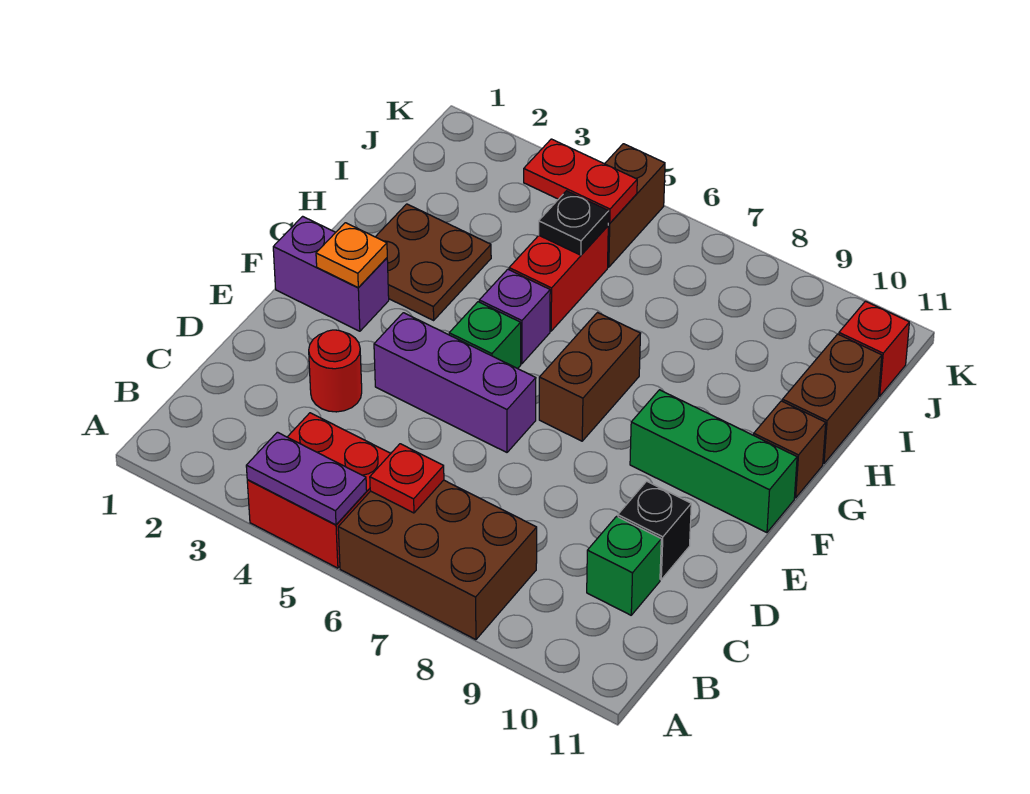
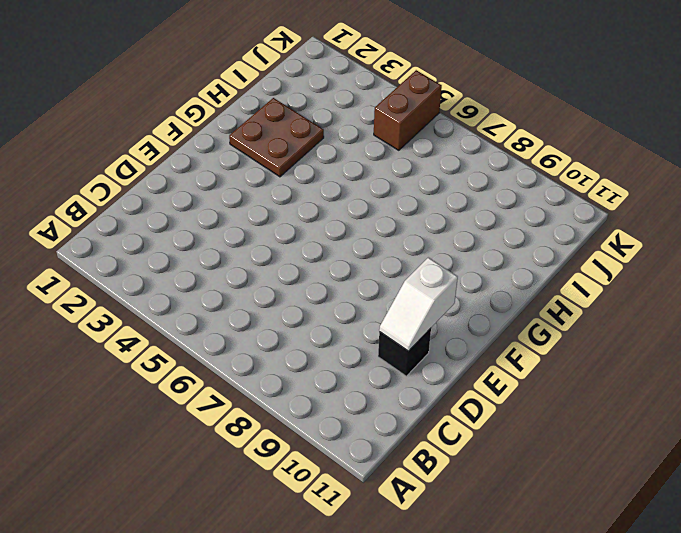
white slope D10:E10 level 2 top E -> none
none -> red brick A4:B5 level 1
none -> brown brick A6:B8 level 1
none -> green brick C10 level 1

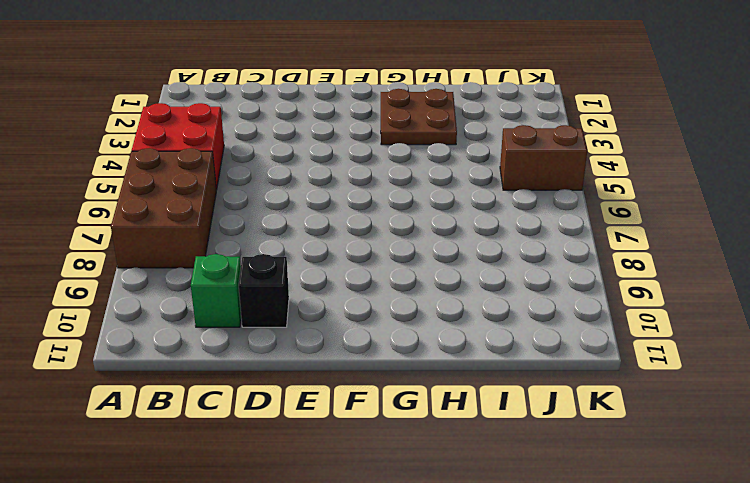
none -> red round brick D3 level 1
none -> purple brick E4:E6 level 1
none -> purple brick F1:F2 level 1

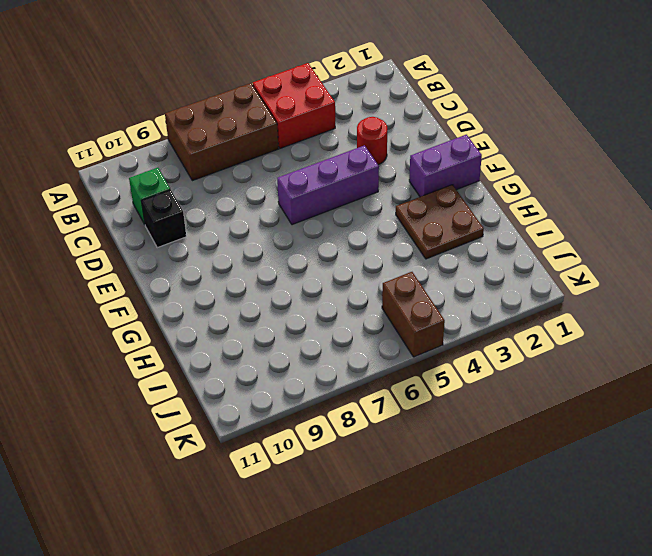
none -> green brick F5 level 1
none -> brown brick F7:G7 level 1
none -> green brick F9:F11 level 1

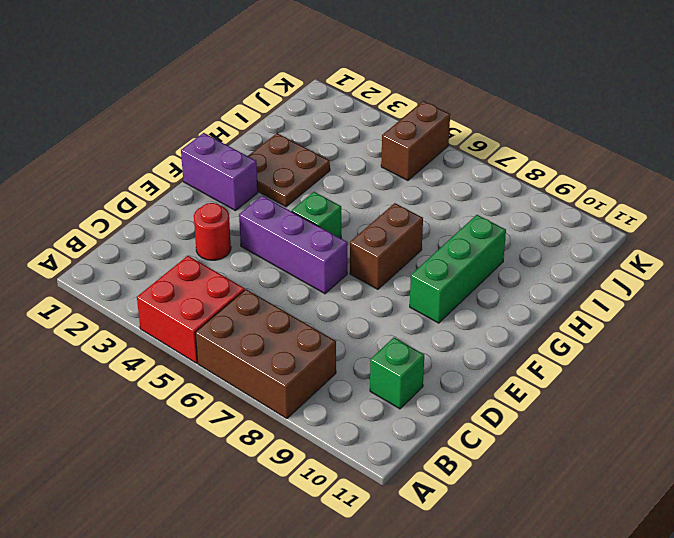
green brick F9:H9 level 1 -> green brick F9:F11 level 1
none -> black brick D10 level 1
none -> purple brick G5 level 1
none -> brown brick G11 level 1

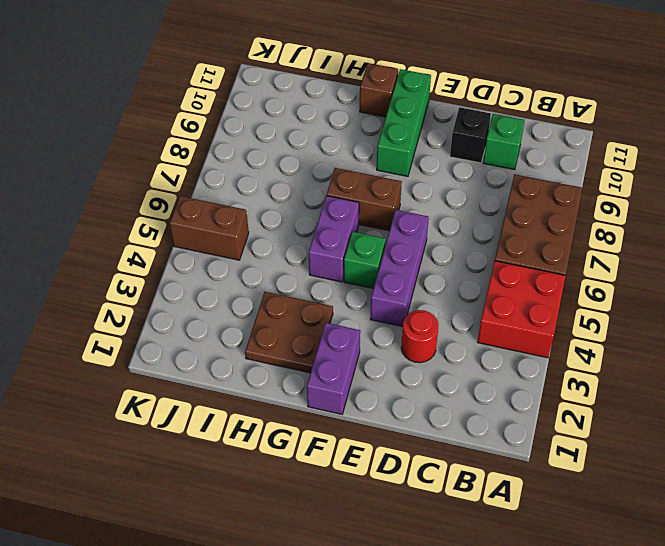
purple brick G5:G6 level 1 -> purple brick G5 level 1
none -> red brick H5:I5 level 1
none -> brown brick H11:I11 level 1
none -> red brick J11 level 1

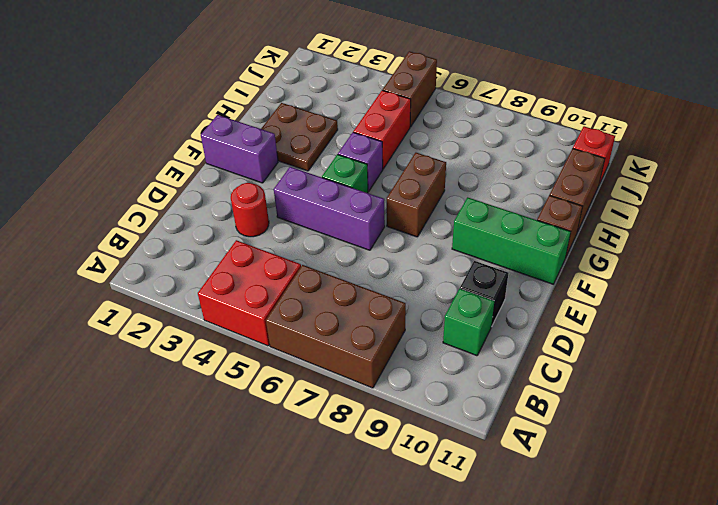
none -> purple plate A4:A5 level 2
none -> red plate B6 level 2
none -> orange plate F2 level 2

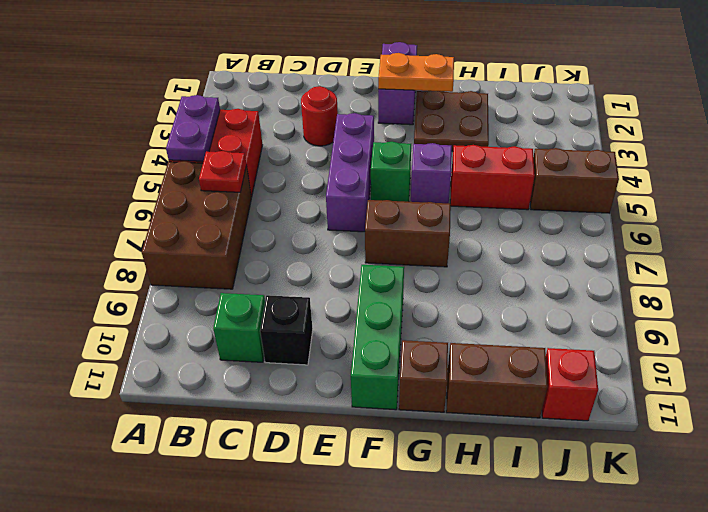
orange plate F2:G2 level 2 -> orange plate F2 level 2
none -> black plate I5 level 2
none -> red plate J4:J5 level 2

